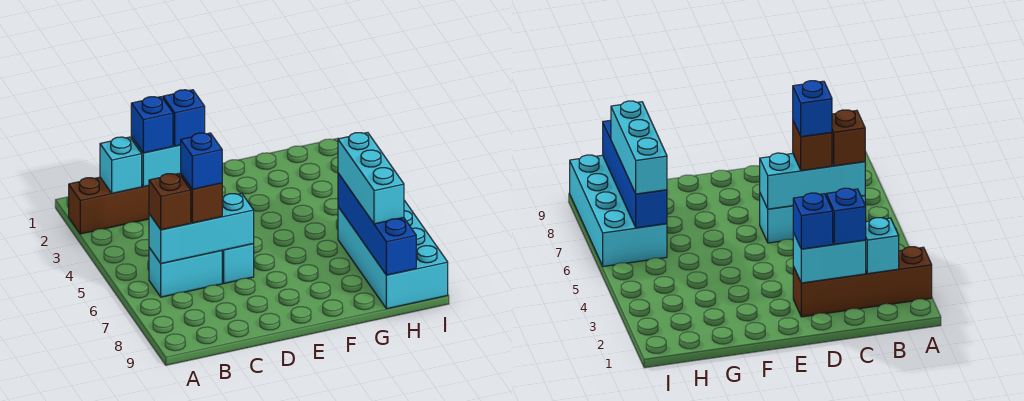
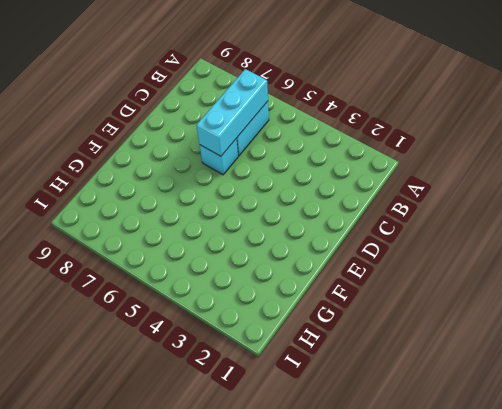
none -> brown brick A2:D2 level 1
none -> cyan brick H6:I9 level 1
none -> cyan brick B2 level 2

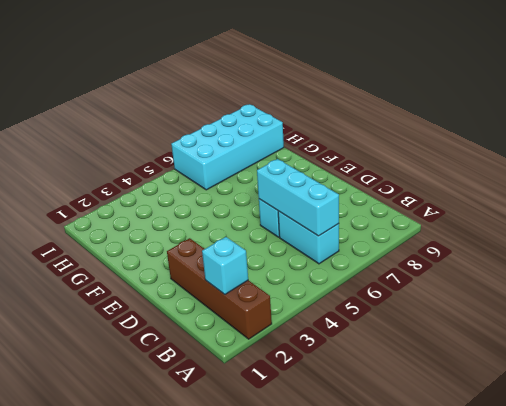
none -> cyan brick C2:D2 level 2
none -> blue brick H6:H9 level 2
none -> brown brick B6 level 3

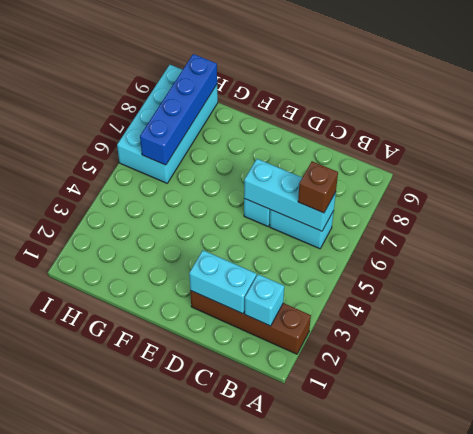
none -> blue brick C2 level 3
none -> brown brick C6 level 3
none -> blue brick D2 level 3

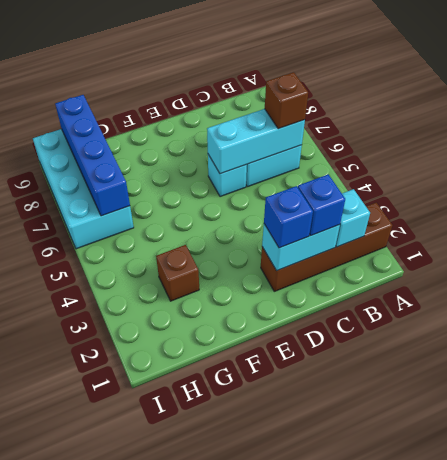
brown brick G3 level 1 -> brown brick C6 level 3
none -> cyan brick H6:H8 level 3
none -> blue brick C6 level 4

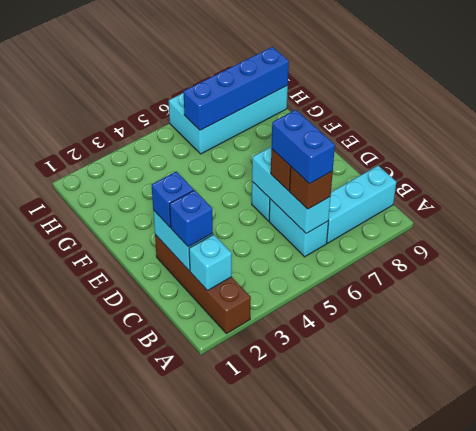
blue brick B6:C6 level 4 -> blue brick C6 level 4
cyan brick B7:B9 level 1 -> cyan brick H6:H8 level 3

